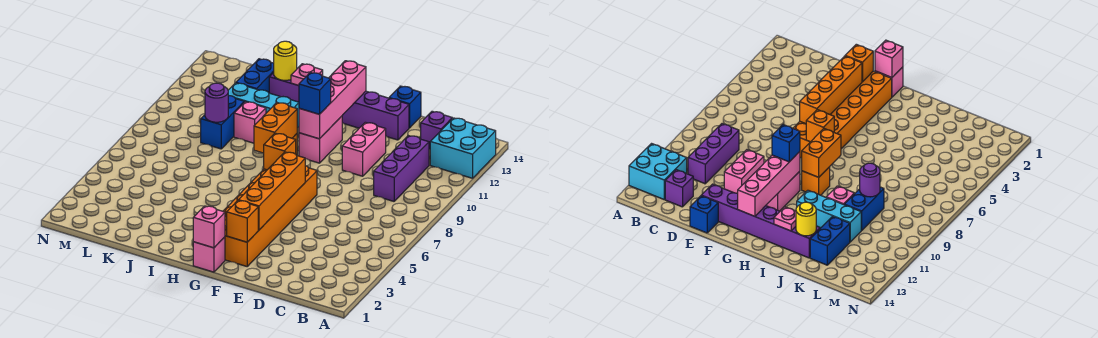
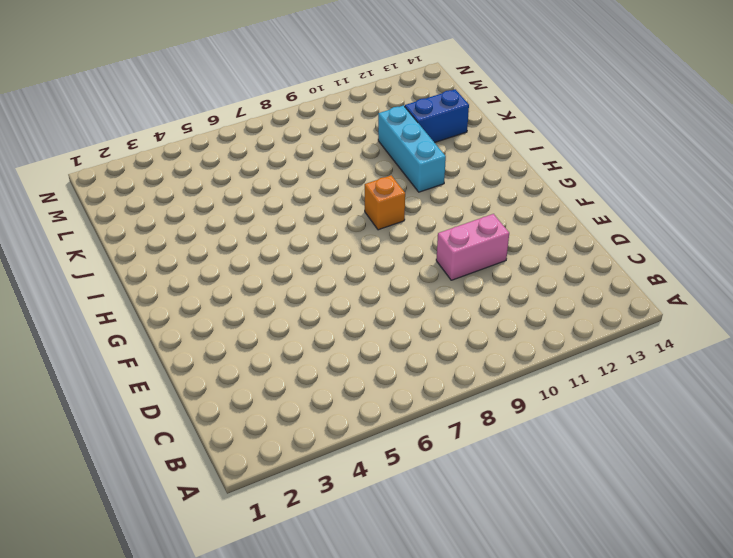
none -> cyan brick A12:B13 level 1
none -> purple brick C9:C11 level 1
none -> purple brick C13 level 1

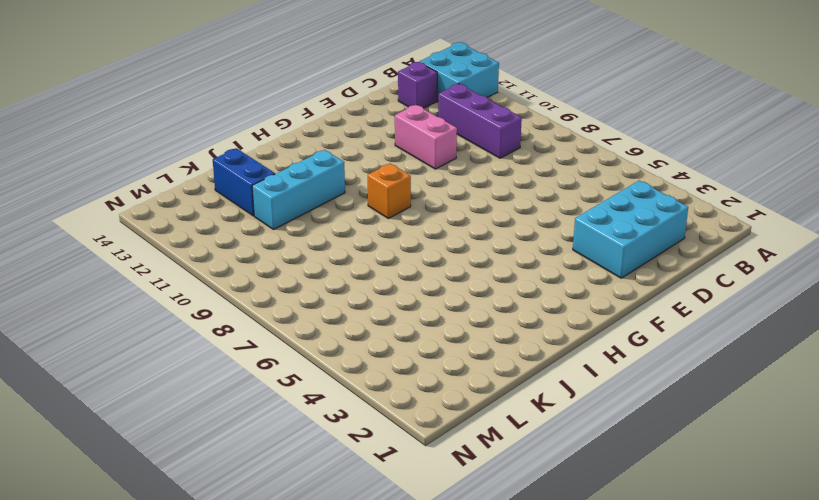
cyan brick C2:E3 level 1 -> none
none -> purple brick E13:J13 level 1
none -> blue brick E14 level 1
none -> orange brick F2:G7 level 1

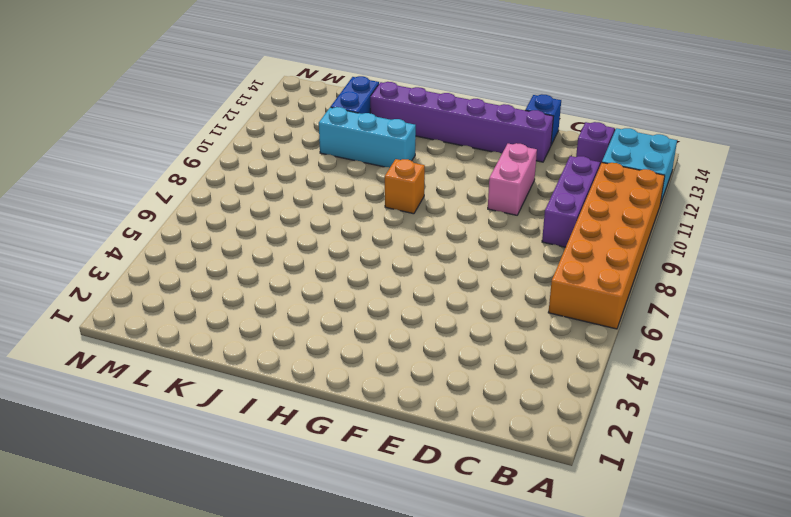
orange brick A6:B11 level 1 -> orange brick F2:G7 level 1
none -> pink brick G1 level 1
none -> pink brick G10:G11 level 1
none -> pink brick J10 level 1

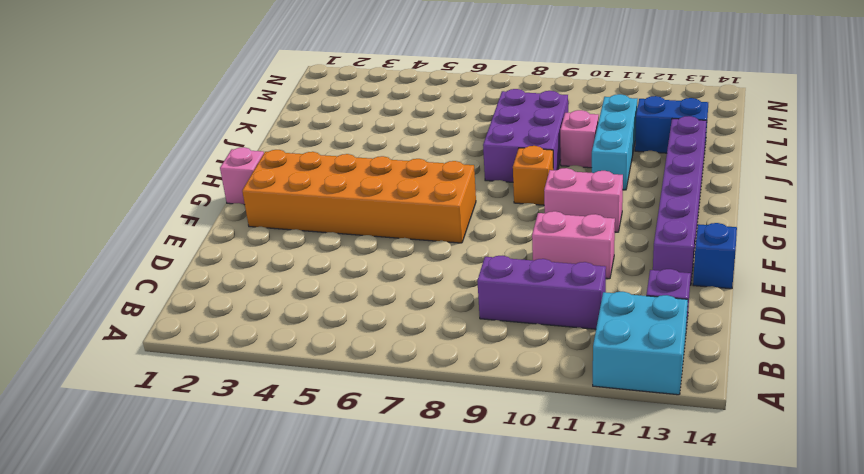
purple brick I8:K9 level 1 -> blue brick K9:K10 level 1
none -> orange brick F2 level 2
none -> orange brick F3:F6 level 2
none -> pink brick G1 level 2

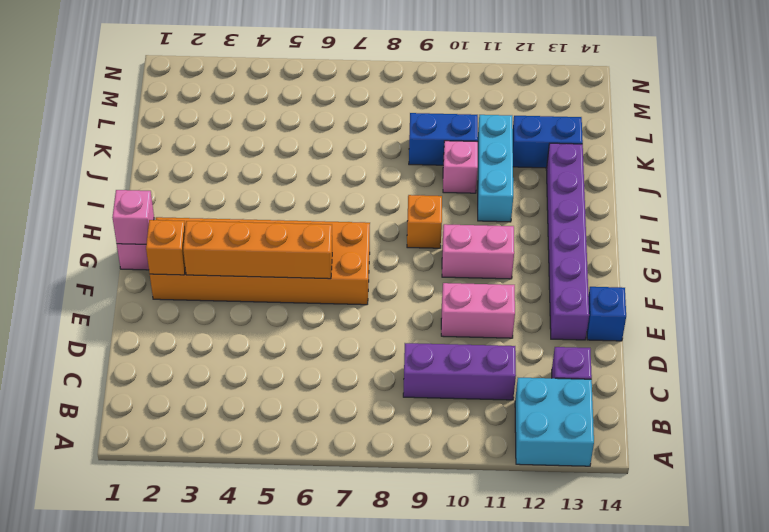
none -> orange brick G7 level 2
none -> pink brick G10:G13 level 2
none -> orange brick H8:H9 level 2

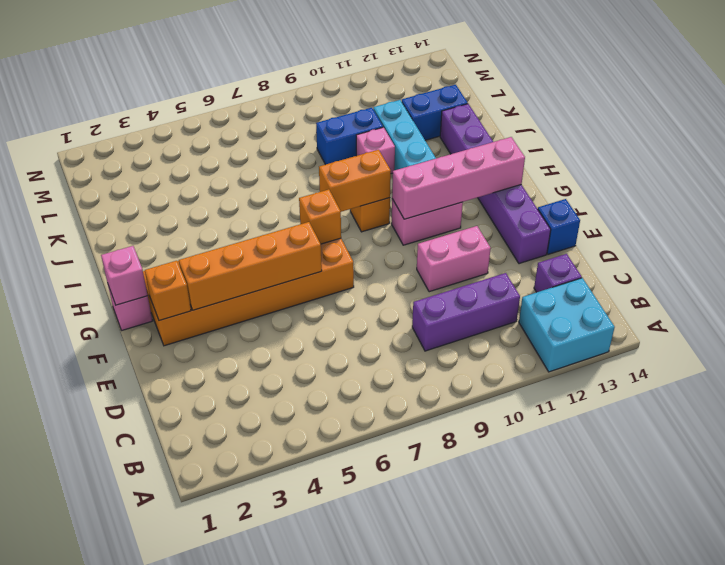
none -> pink plate I13 level 2
none -> yellow round brick J13 level 2
none -> purple round brick K9 level 2

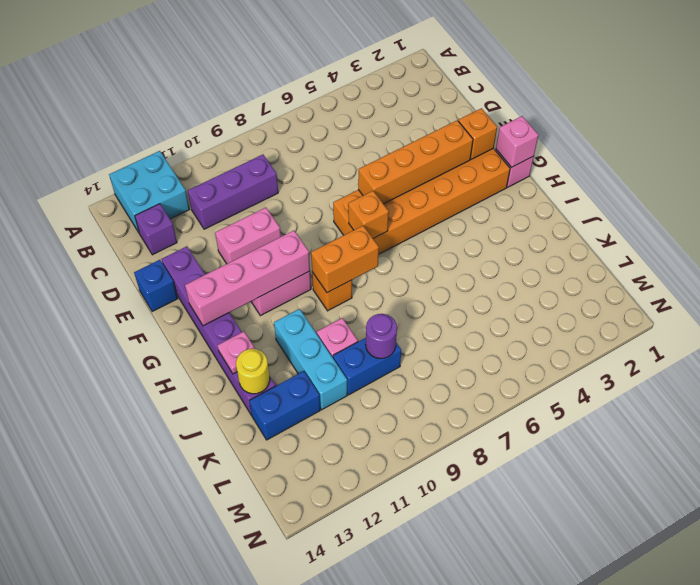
none -> blue brick G10 level 3

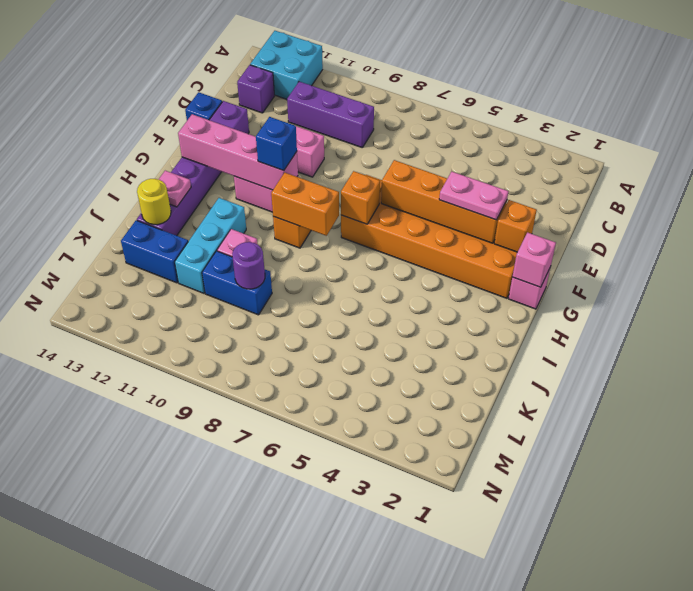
pink plate F3:F4 level 3 -> none

